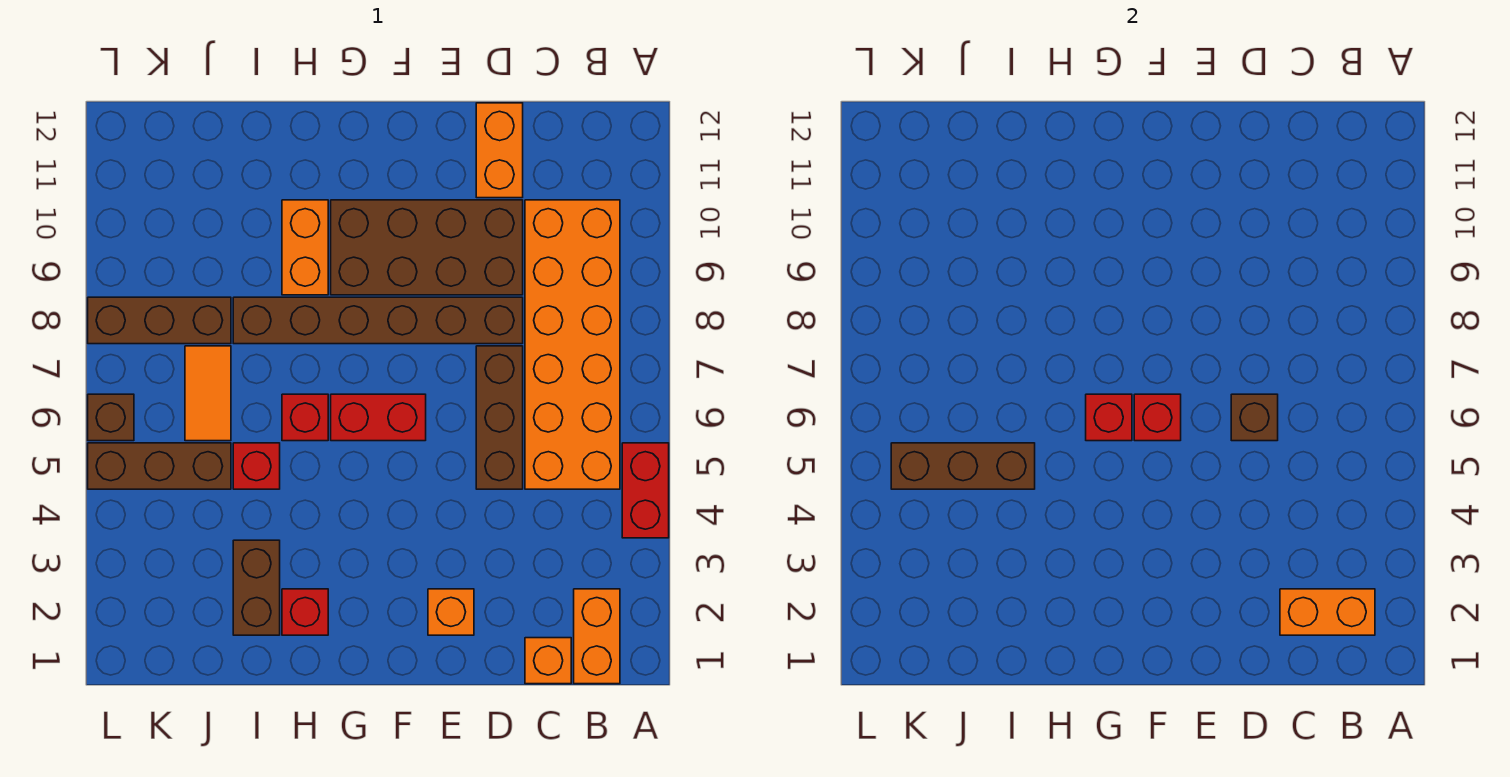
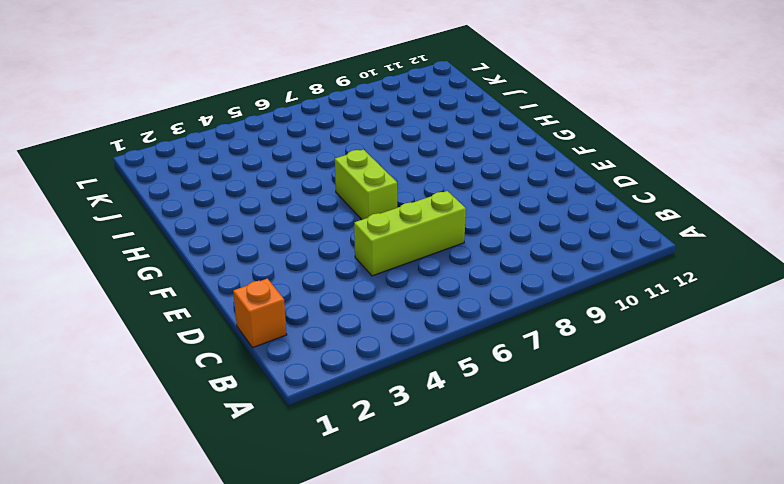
lime brick D5:D7 level 1 -> brown brick D5:D7 level 1
lime brick F6:G6 level 1 -> red brick F6:G6 level 1
none -> red brick A4:A5 level 1
none -> orange brick B1:B2 level 1
none -> orange brick B5:C10 level 1

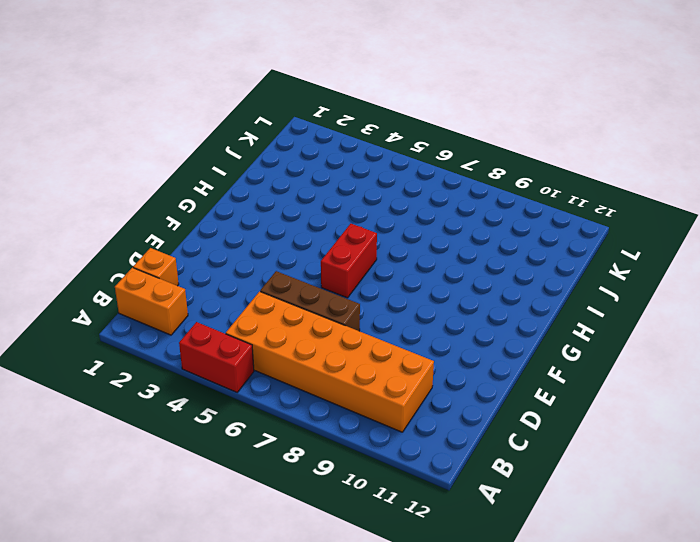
none -> brown brick D8:I8 level 1
none -> brown brick D9:G10 level 1
none -> orange brick D11:D12 level 1

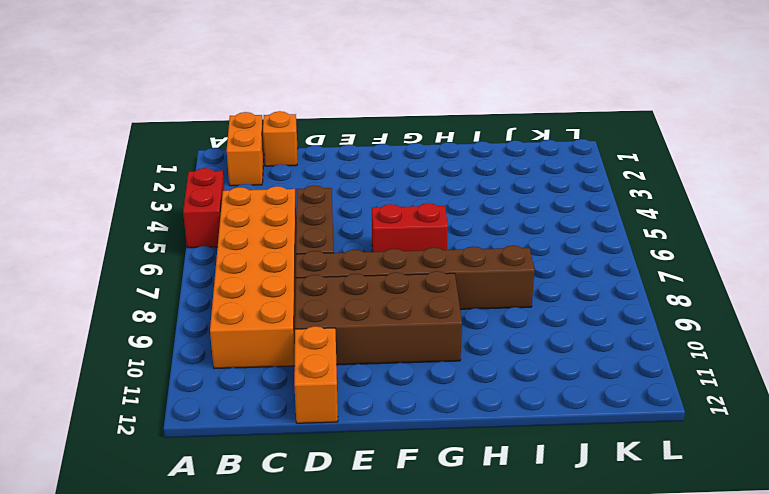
none -> orange brick E2 level 1
none -> red brick H2 level 1
none -> red brick H6 level 1

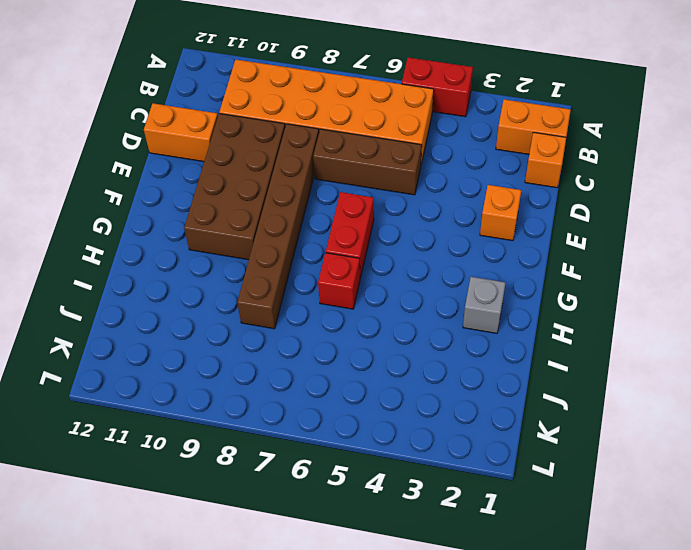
grey brick H2 level 1 -> red brick H2 level 1
none -> orange brick H9:H10 level 1
none -> brown brick I2:I3 level 1
none -> red brick I5 level 1

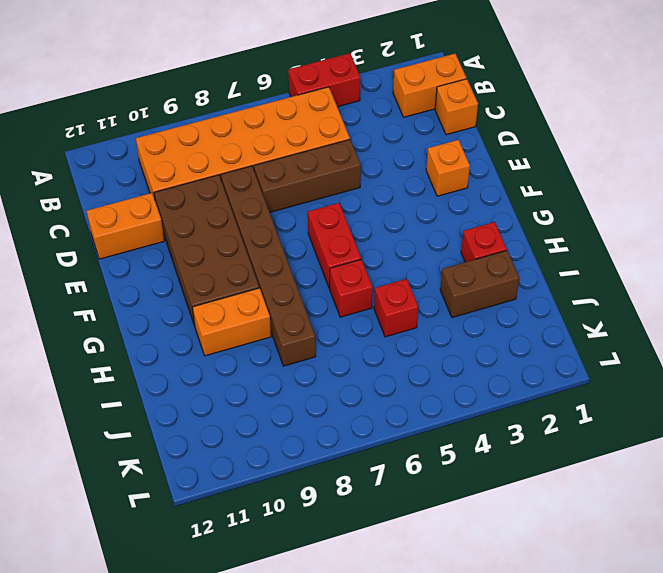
none -> brown brick J5:L5 level 1
none -> orange tile J6:J7 level 1
none -> brown brick J8:L8 level 1

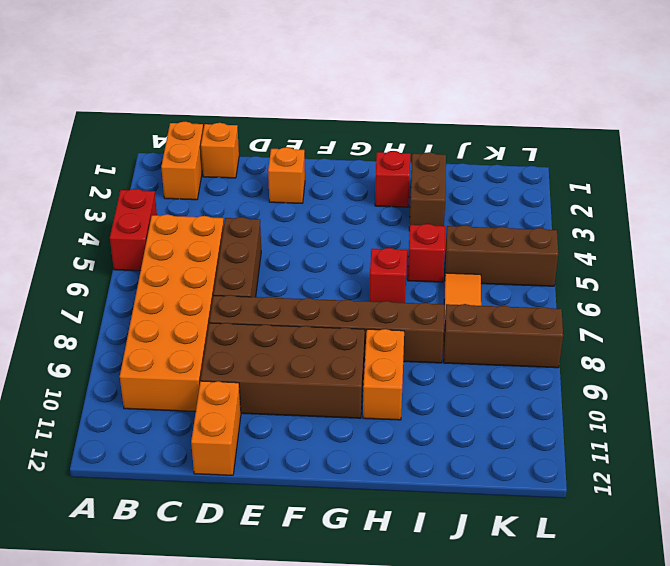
none -> red brick F6:G6 level 1
none -> brown brick L6 level 1
none -> orange brick B2:C2 level 2

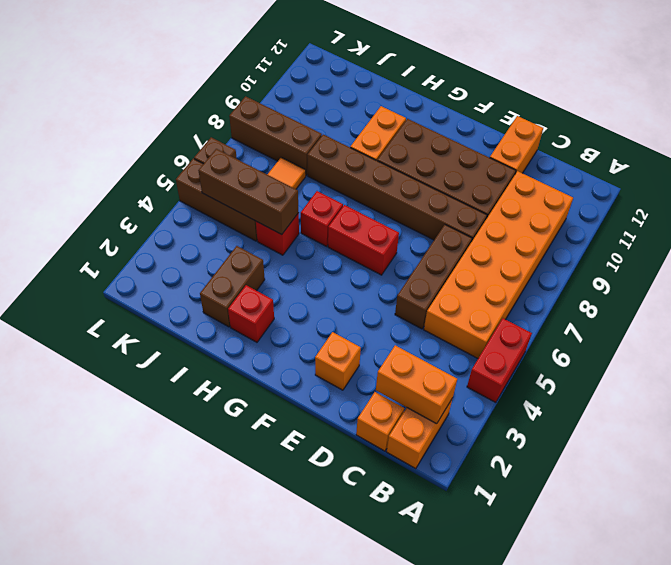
none -> brown brick D6 level 2
none -> red brick F6 level 2
none -> red brick G6 level 2

